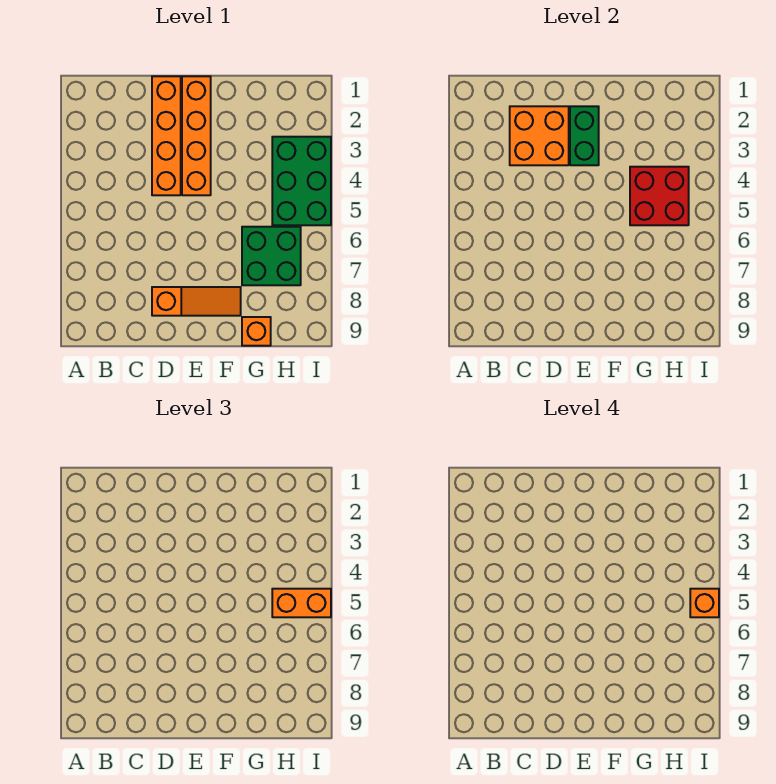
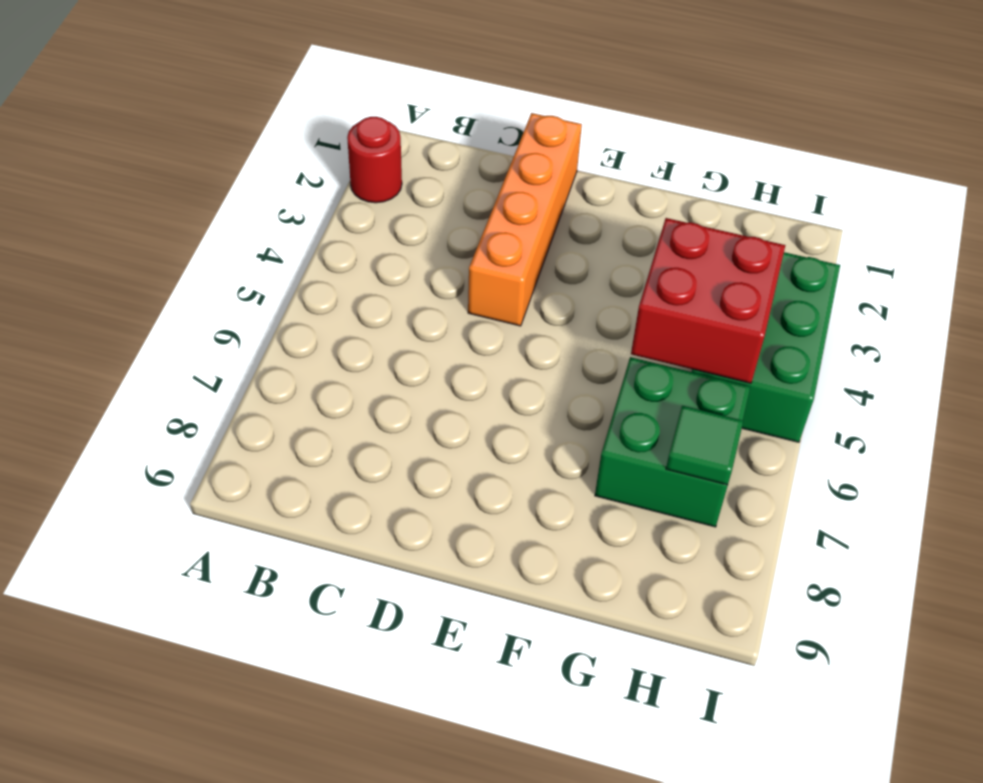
red round brick A2 level 1 -> none
green tile H7 level 2 -> none
none -> orange slope D8:F8 level 1 top D
none -> orange brick E1:E4 level 1

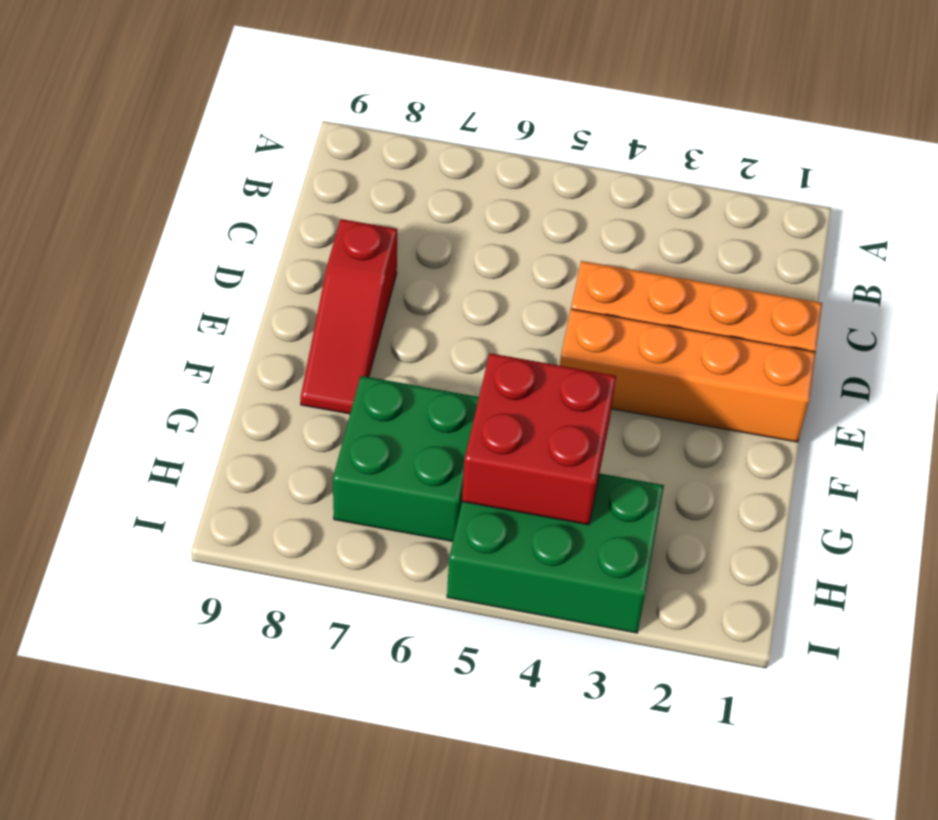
red slope D8:F8 level 1 top D -> orange slope D8:F8 level 1 top D
none -> orange brick G9 level 1
none -> orange brick C2:D3 level 2

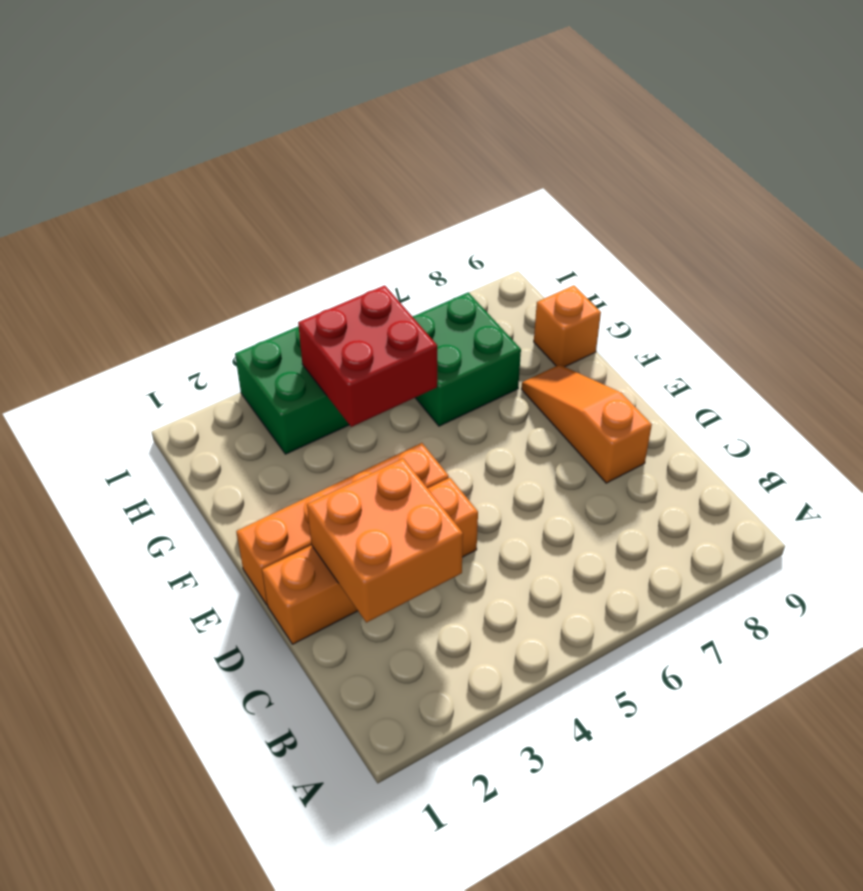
none -> green brick E2:E3 level 2
none -> orange brick H5:I5 level 3

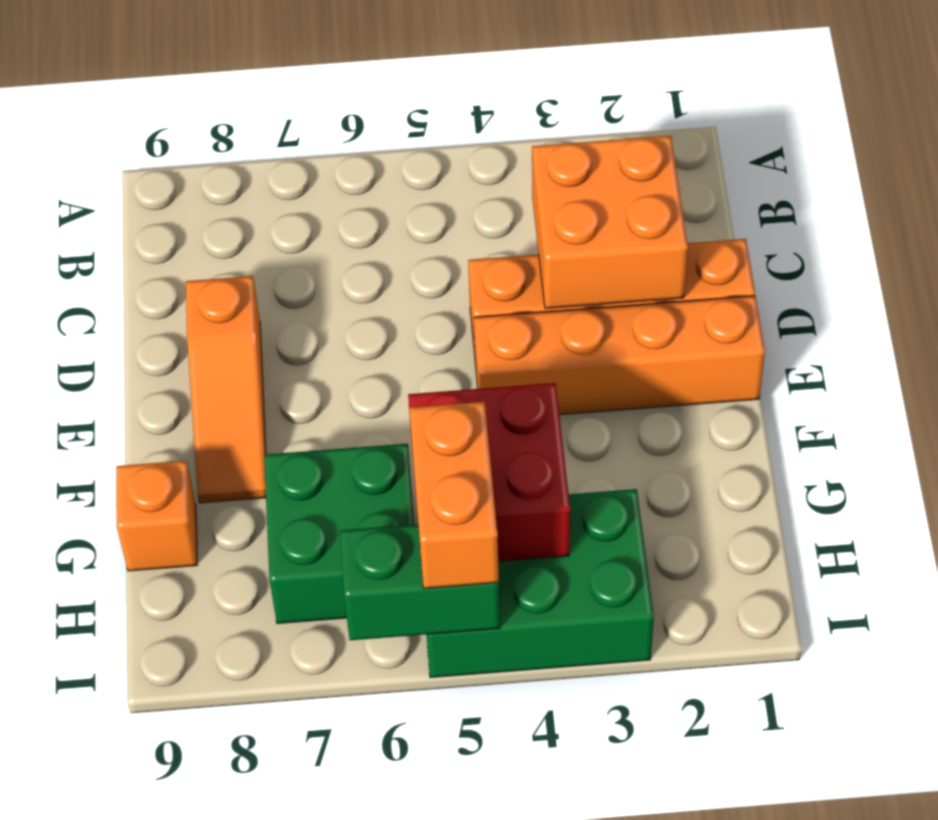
green brick I5:I6 level 2 -> green brick E2:E3 level 2
none -> orange brick I5 level 4

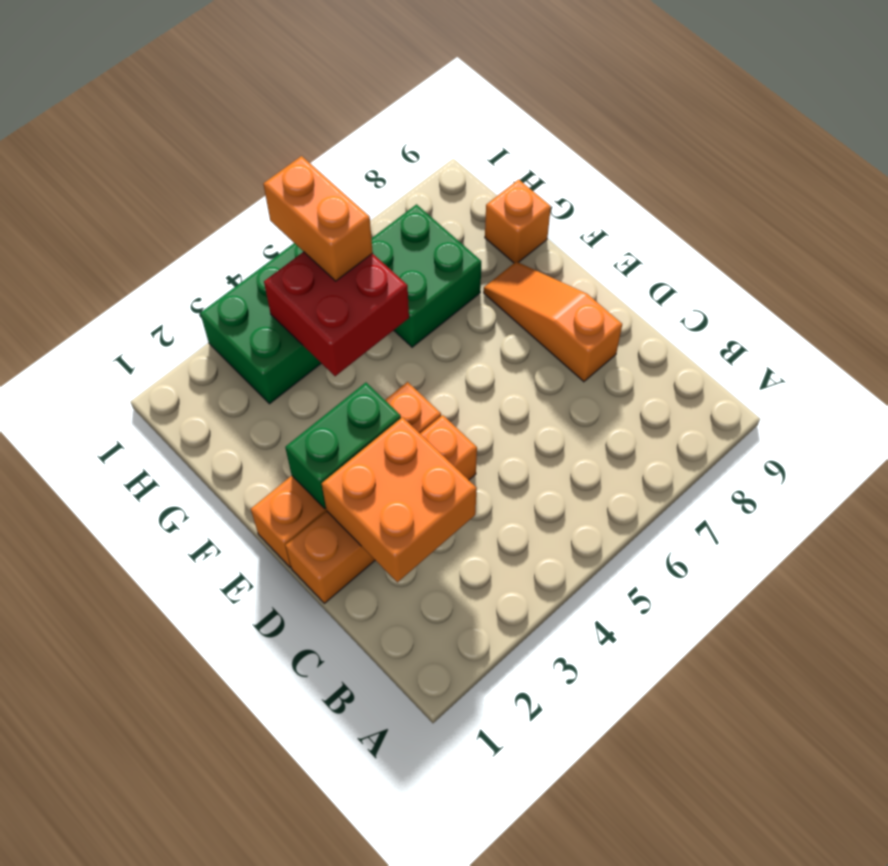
none -> orange brick I5 level 4

